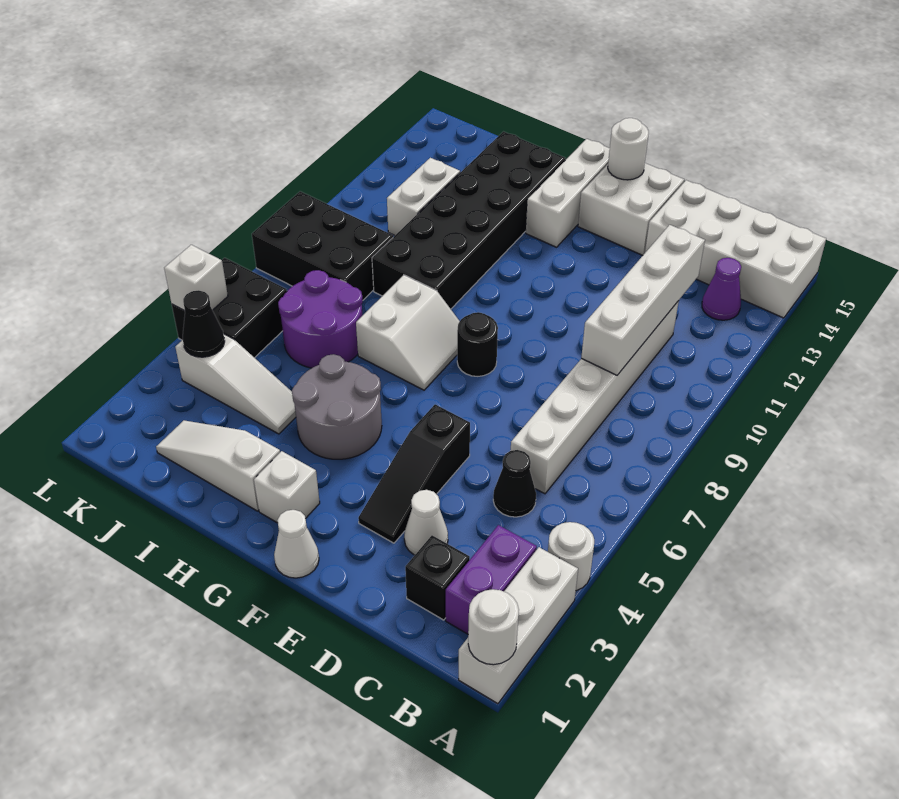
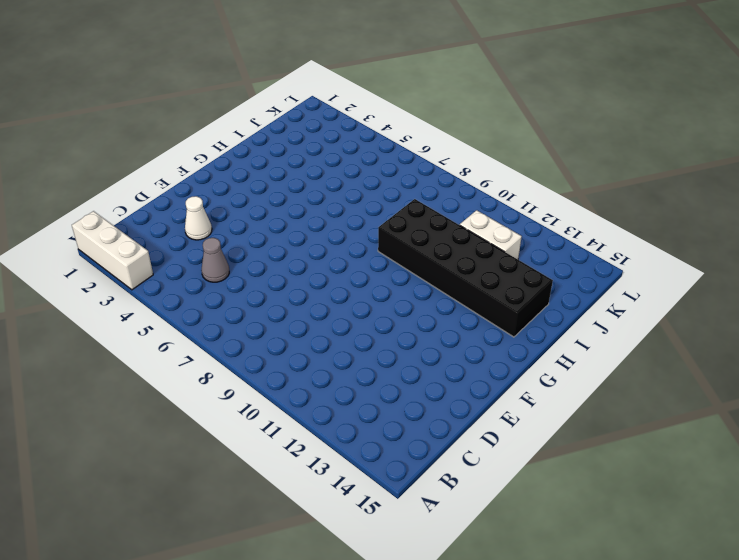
grey cone C5 level 1 -> black cone C5 level 1
none -> white round brick A4 level 1
none -> white brick A14:D15 level 1
none -> purple brick B2:B3 level 1

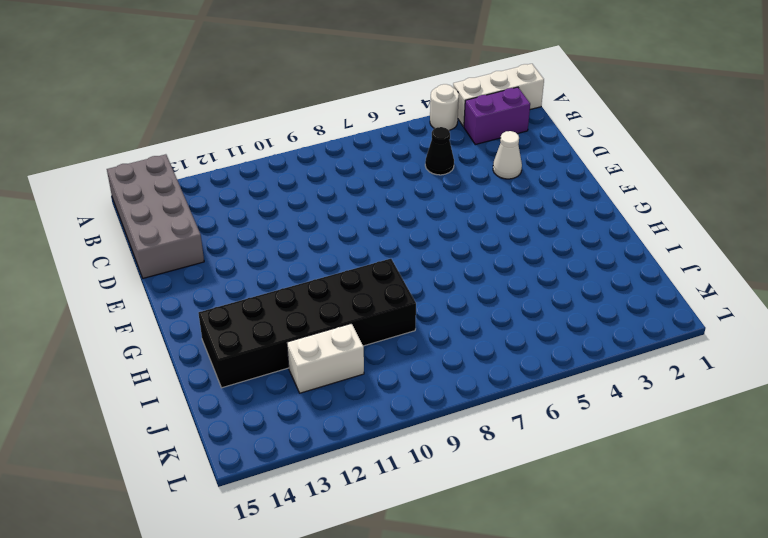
grey brick A14:D15 level 1 -> white brick A14:D15 level 1
none -> purple cone B13 level 1
none -> black brick C2 level 1
none -> white brick C6:C11 level 1

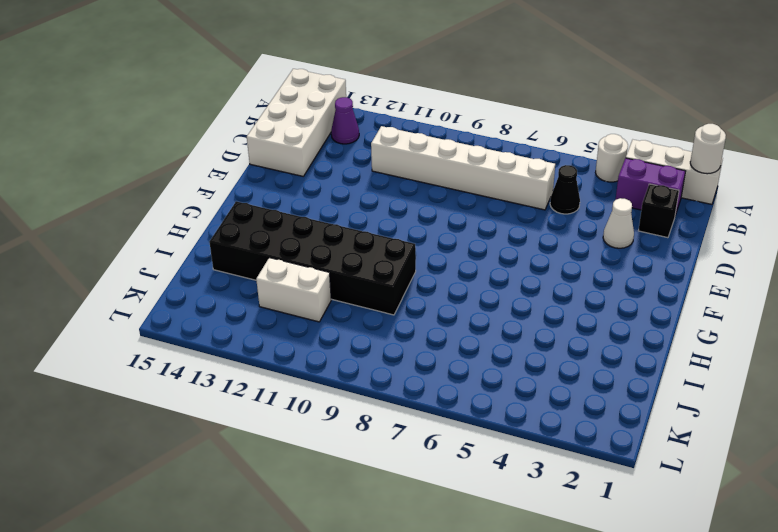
none -> black slope E3:E5 level 1 top 5
none -> white brick E14:F15 level 1
none -> white cone F1 level 1

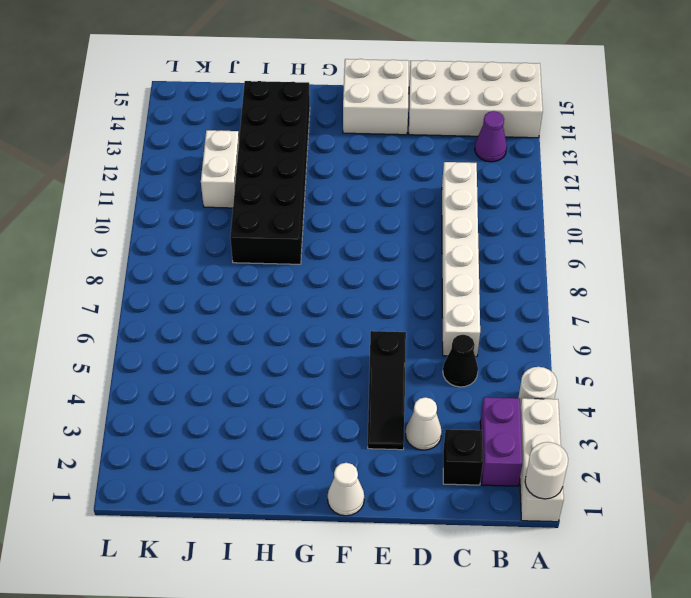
none -> black round brick F8 level 1
none -> white brick G2 level 1
none -> grey round brick G4:H5 level 1

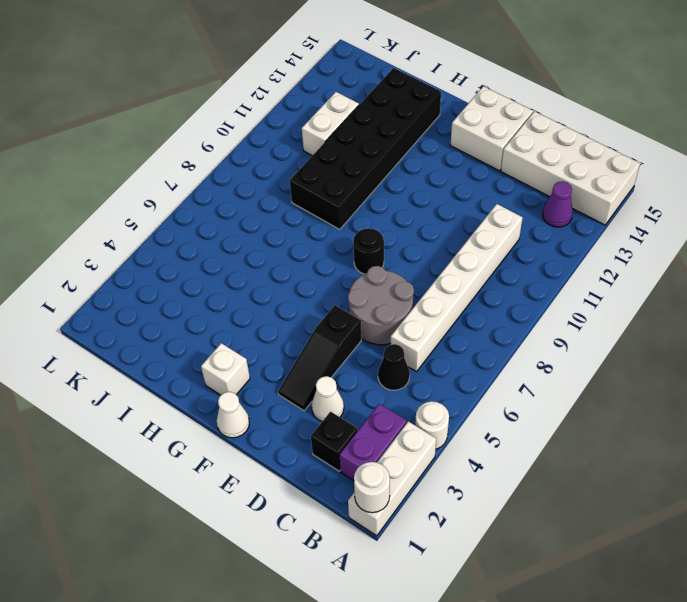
grey round brick D6:E7 level 1 -> grey round brick G4:H5 level 1
none -> white slope G7:H8 level 1 top H
none -> white brick G13:G15 level 1
none -> white slope H2:J2 level 1 top H

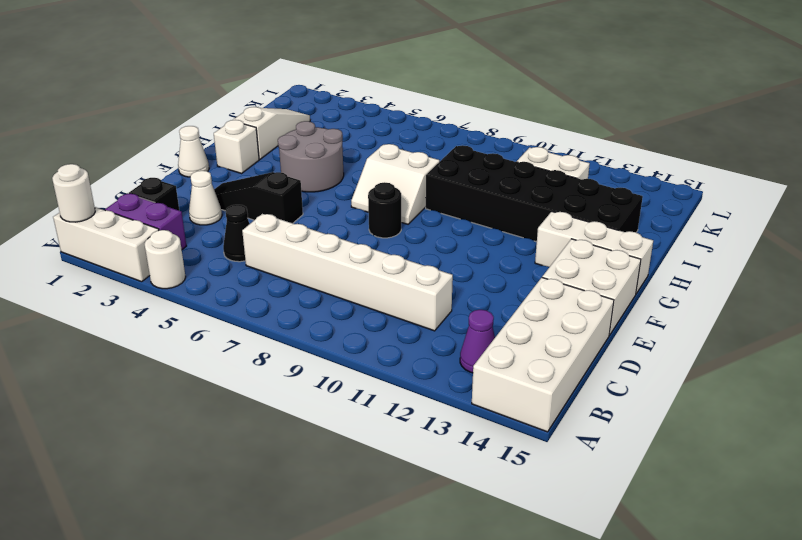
none -> white slope I4:K4 level 1 top K
none -> purple round brick I6:J7 level 1
none -> black brick J8:L9 level 1

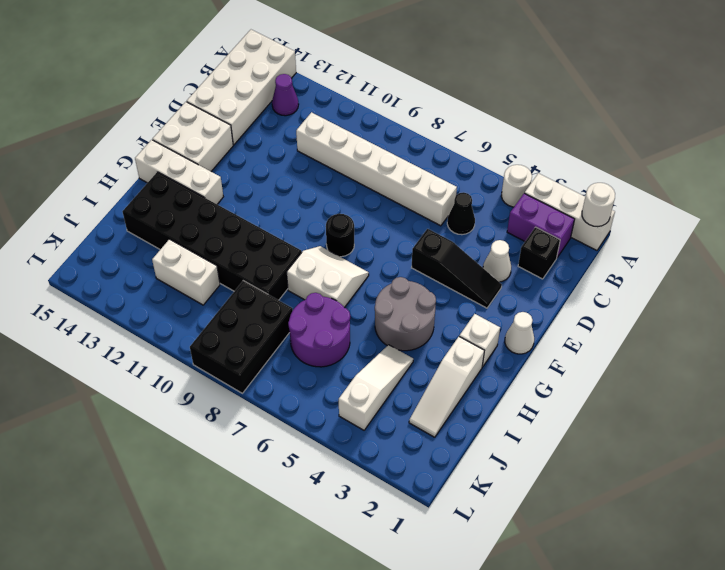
none -> black brick K5:L6 level 1
none -> white brick C9:C12 level 2
none -> white round brick F15 level 2

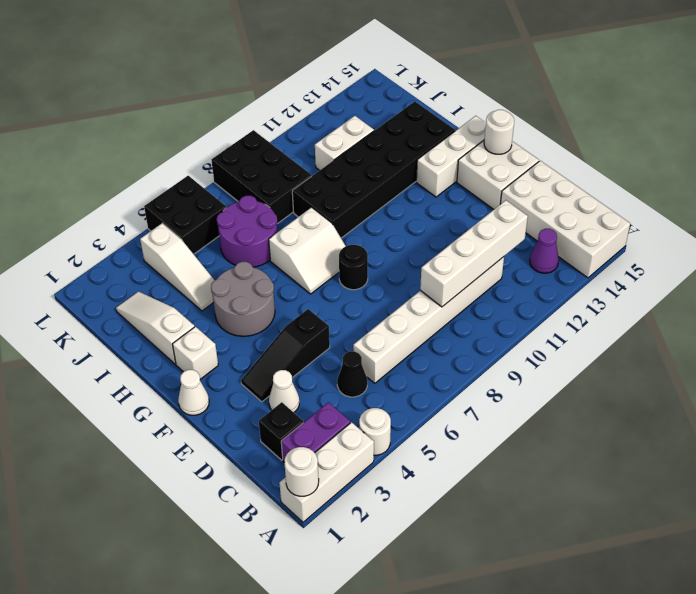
none -> black cone K4 level 2
none -> white brick L5 level 2

